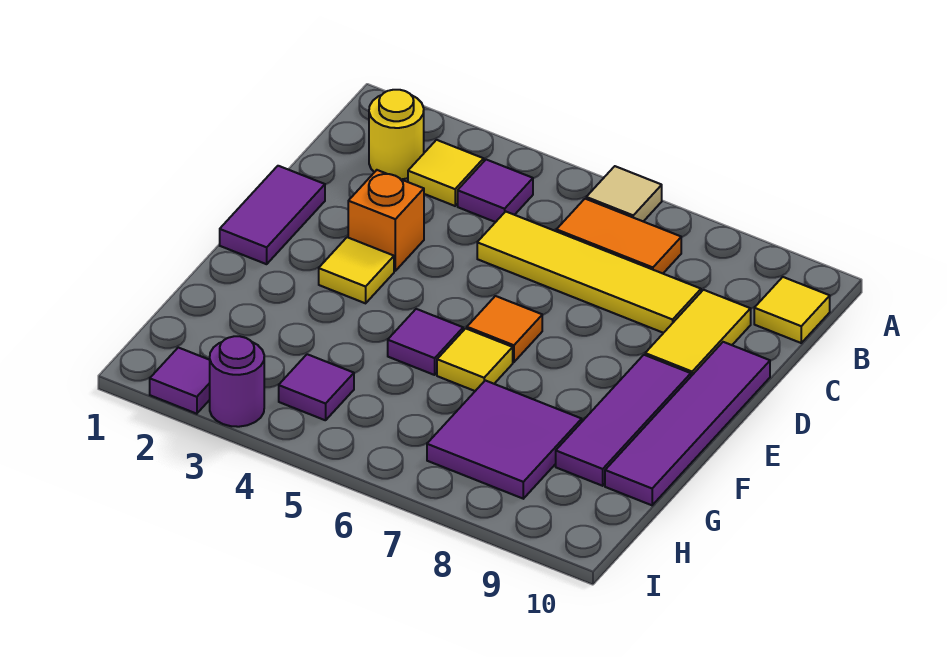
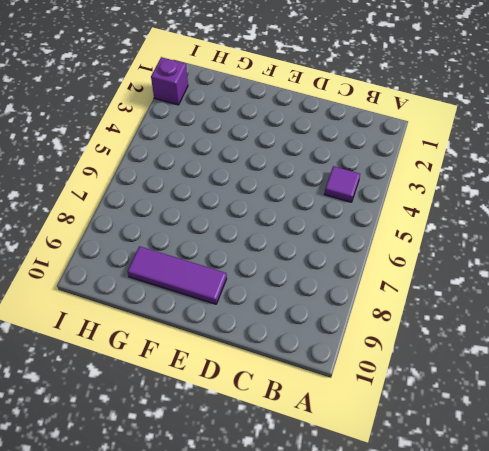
purple brick I2 level 1 -> purple tile I2 level 1
none -> tan tile A6 level 1
none -> yellow round brick B2 level 1
none -> yellow tile B3 level 1

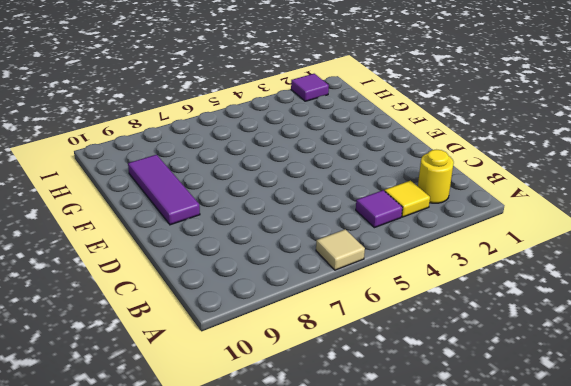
none -> orange tile B6:B7 level 1
none -> yellow tile B10 level 1
none -> yellow tile C5:C8 level 1

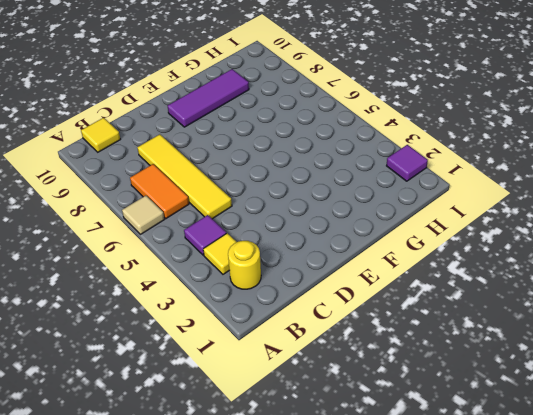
none -> yellow tile C9:D9 level 1
none -> purple tile D1:E1 level 1
none -> orange brick D3 level 1

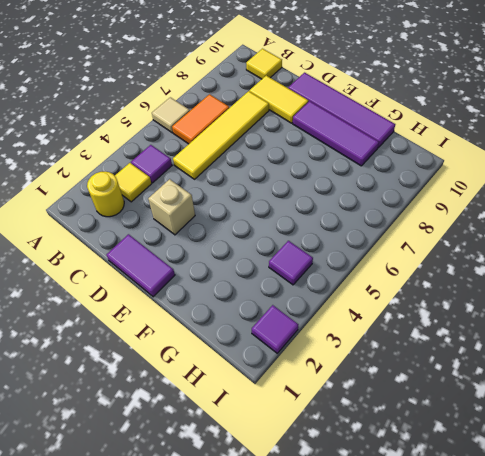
tan brick D3 level 1 -> orange brick D3 level 1
none -> yellow tile E3 level 1
none -> orange tile E6 level 1
none -> purple tile F5 level 1

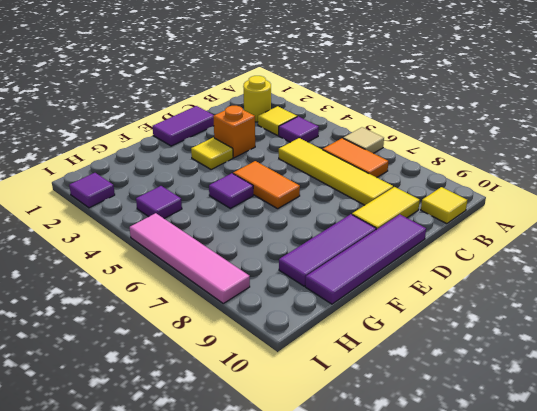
orange tile E5:E6 level 1 -> orange tile E6 level 1
pink tile I5:I8 level 1 -> none
none -> yellow tile F6 level 1
none -> purple tile G7:H8 level 1
none -> purple round brick I3 level 1

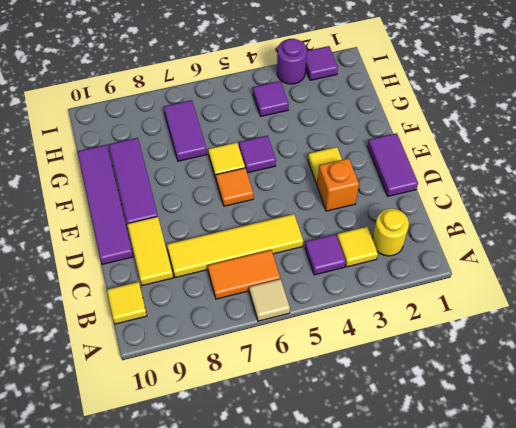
purple tile G7:H7 level 1 -> purple tile G7:H8 level 1

